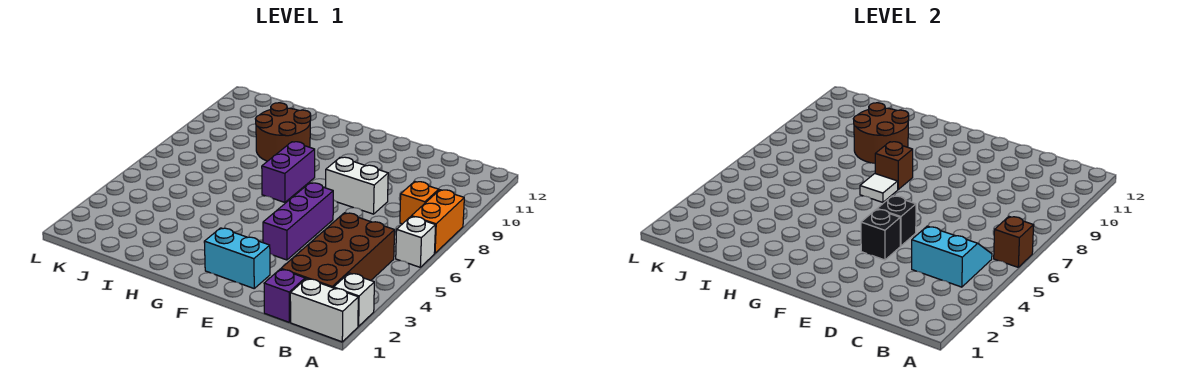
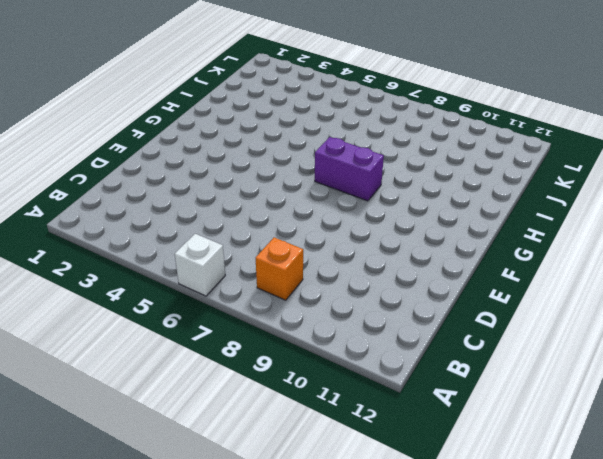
none -> white brick A1:B1 level 1
none -> white brick A2 level 1
none -> orange brick A7:A8 level 1

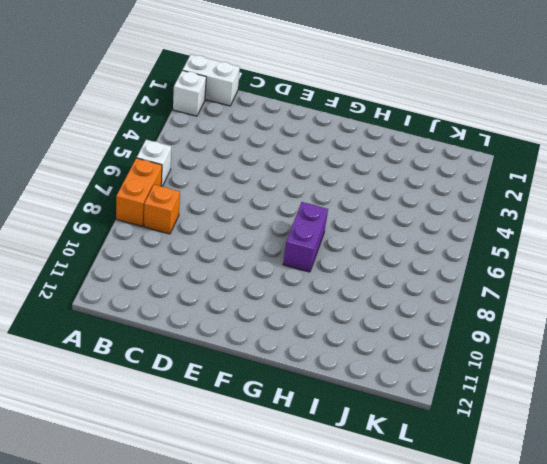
none -> brown brick B2:C5 level 1
none -> purple brick C1 level 1
none -> white brick D8:E8 level 1

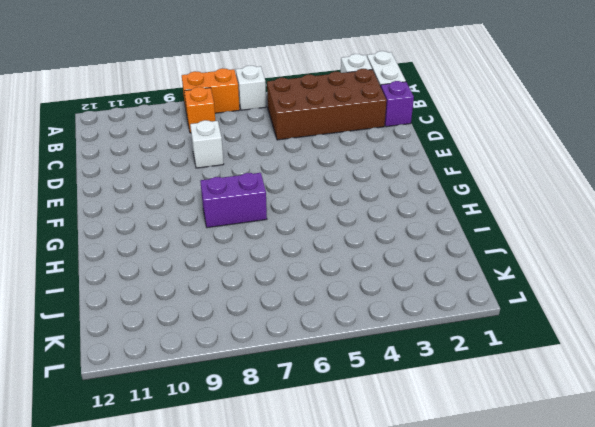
white brick D8 level 1 -> white brick D8:E8 level 1
none -> cyan brick E2:F2 level 1
none -> purple brick E4:E6 level 1
none -> brown round brick H9:I10 level 1

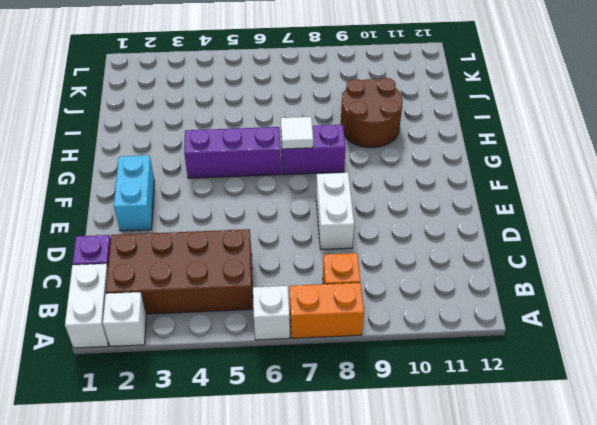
purple brick G4:G6 level 1 -> purple brick E4:E6 level 1
none -> brown brick A6 level 2
none -> cyan slope B4:C5 level 2 top 4
none -> black brick E4 level 2

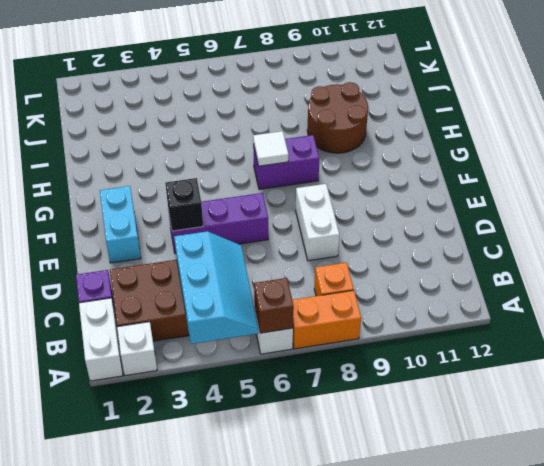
cyan slope A4:C5 level 2 top 4 -> cyan slope B4:C5 level 2 top 4
none -> black brick E5 level 2
none -> brown brick G8 level 2
none -> brown round brick H9:I10 level 2

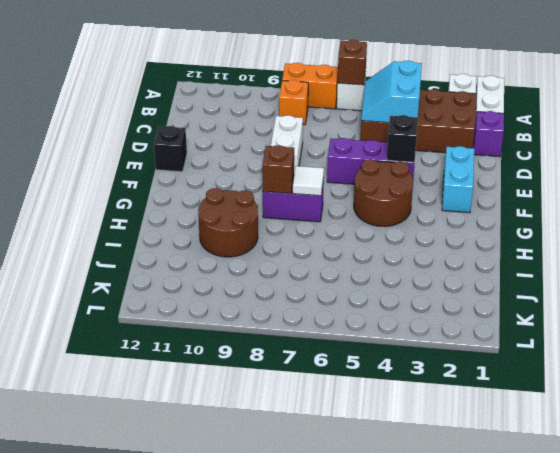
black brick E12 level 1 -> black brick E5 level 2
brown round brick F4:G5 level 1 -> brown round brick H9:I10 level 2

